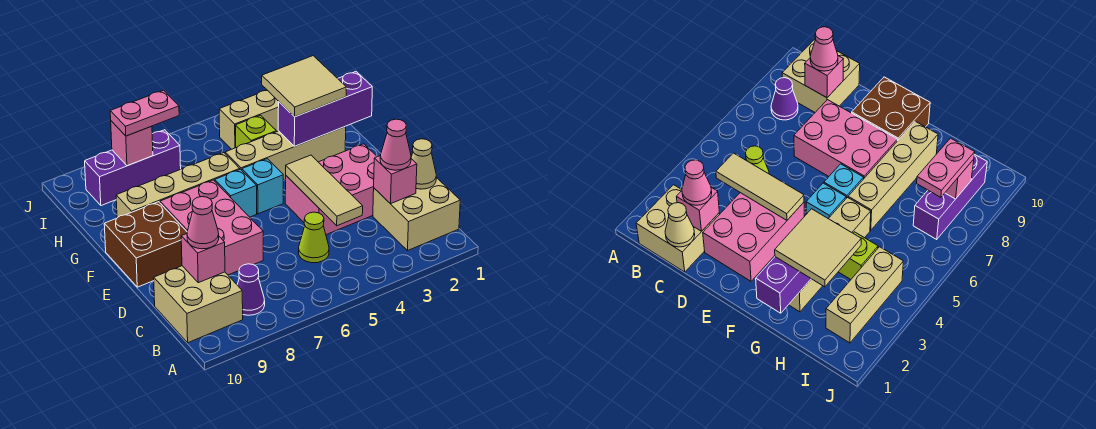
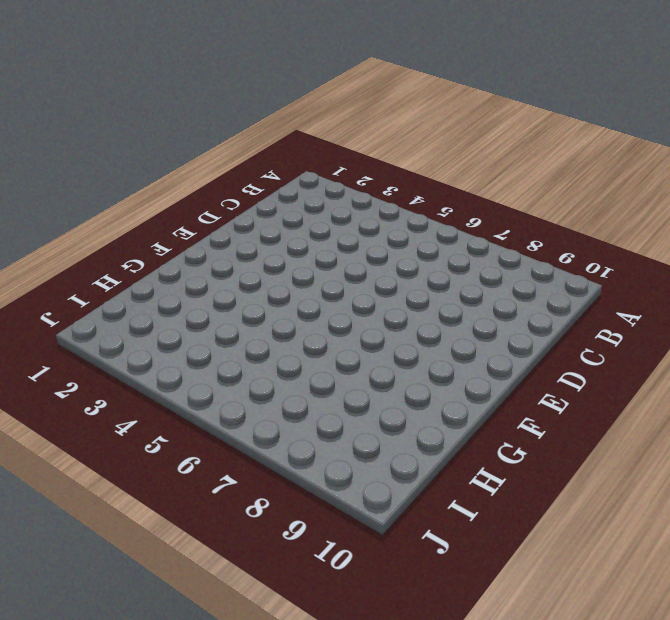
none -> tan brick B1:C2 level 1
none -> purple cone B8 level 1
none -> tan brick B9:C10 level 1

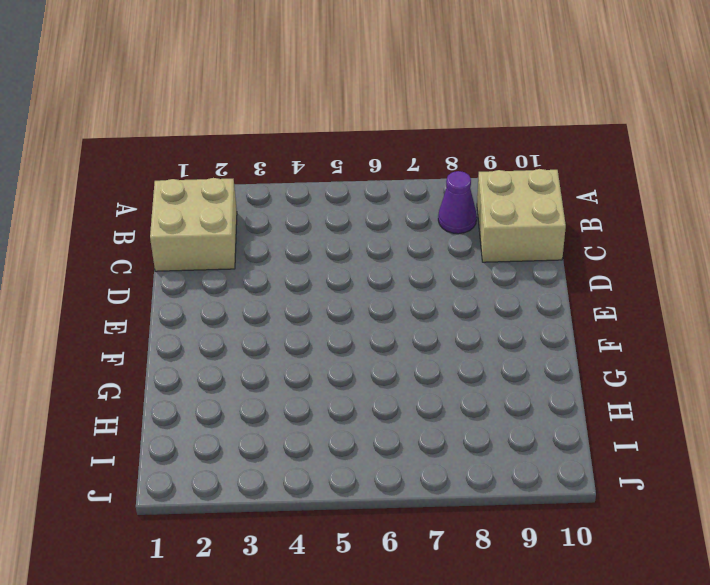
none -> lime cone C5 level 1
none -> pink brick D2:E4 level 1
none -> pink brick D7:F8 level 1

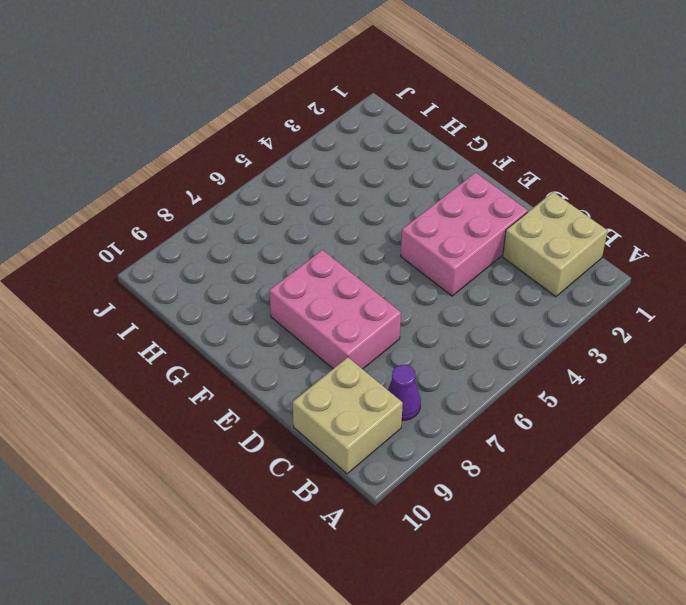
none -> lime cone C5 level 1
none -> brown brick E9:F10 level 1
none -> cyan brick F5 level 1

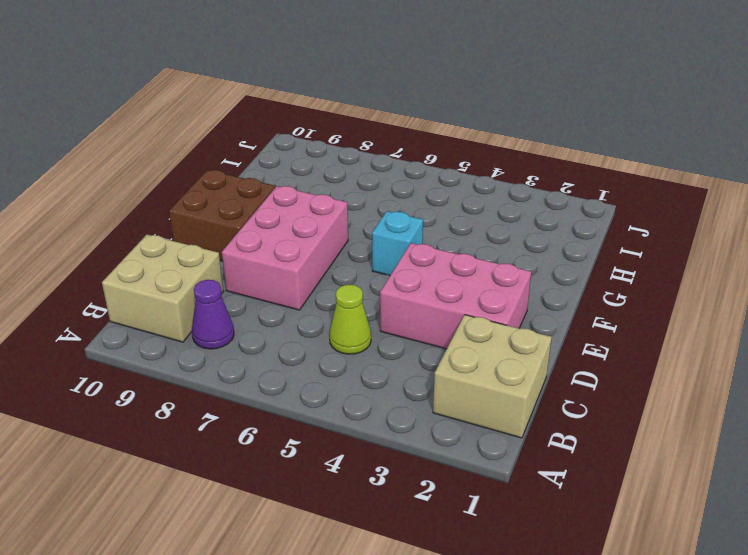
none -> cyan brick F6 level 1
none -> tan brick G2:G5 level 1
none -> tan brick G6:G9 level 1

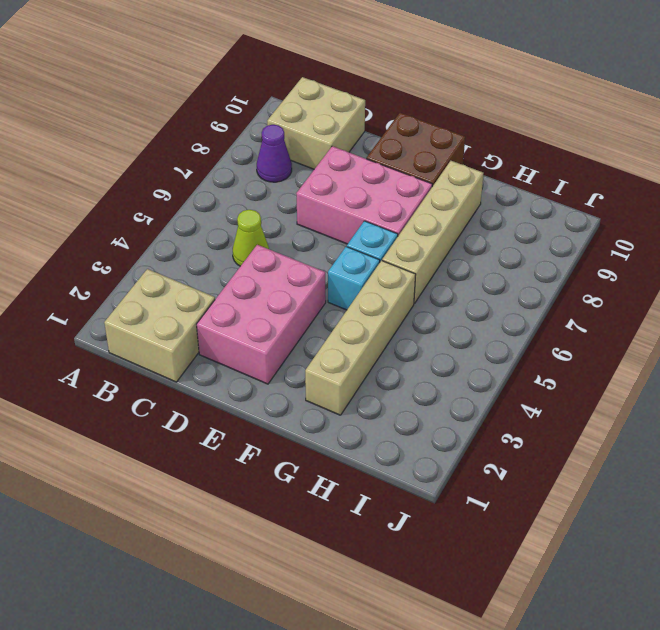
none -> lime brick H4 level 1
none -> tan brick I2:I4 level 1
none -> purple brick I7:I9 level 1

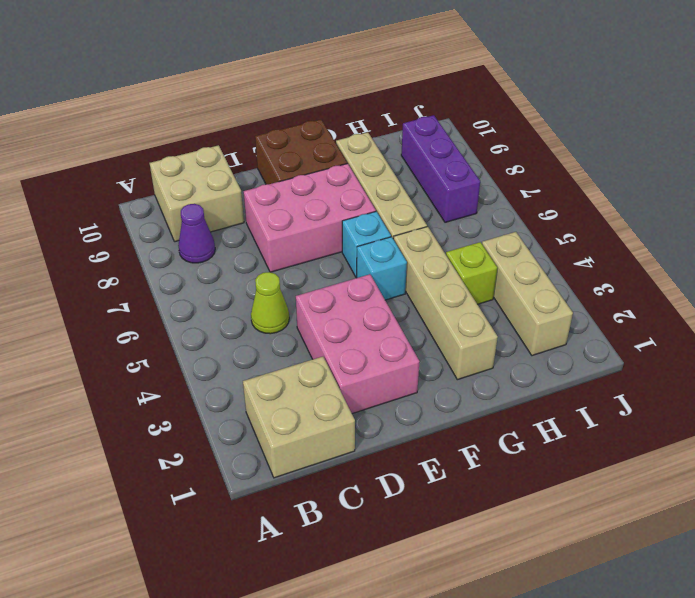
none -> tan cone C1 level 2
none -> pink brick C2 level 2
none -> tan tile C4:E4 level 2

